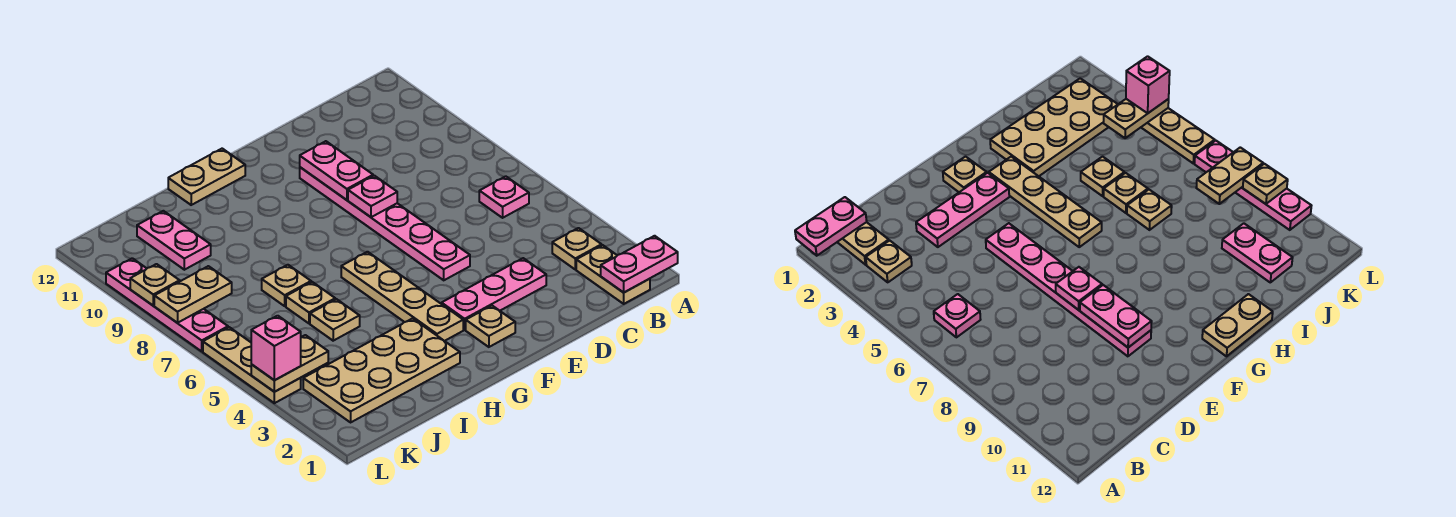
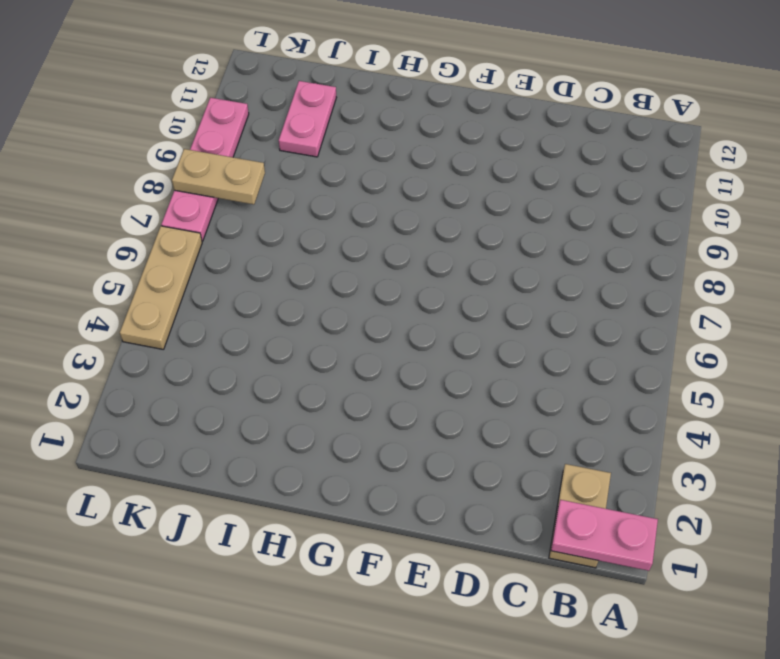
none -> tan plate B3 level 1
none -> pink plate B6 level 1
none -> pink plate D3:F3 level 1

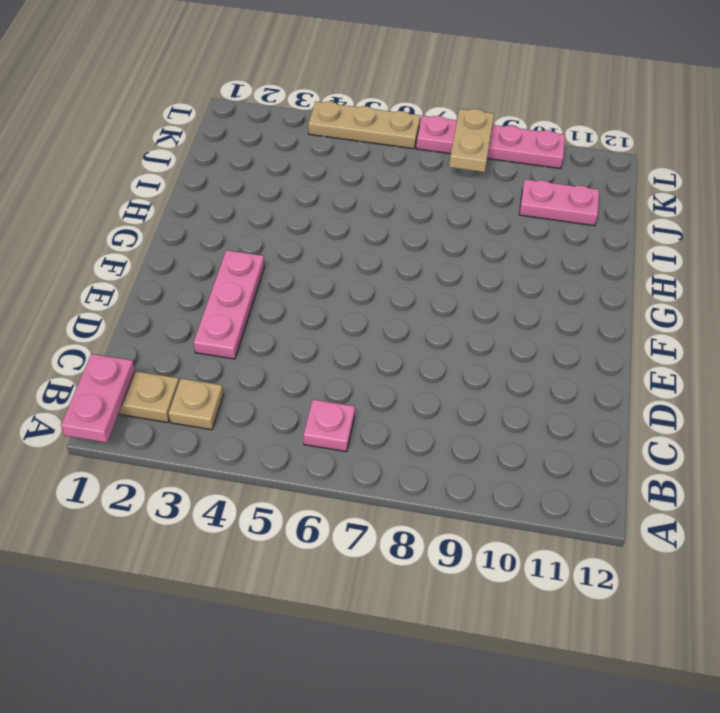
none -> pink plate E5:E10 level 1
none -> tan plate F2 level 1
none -> tan plate G3:G6 level 1

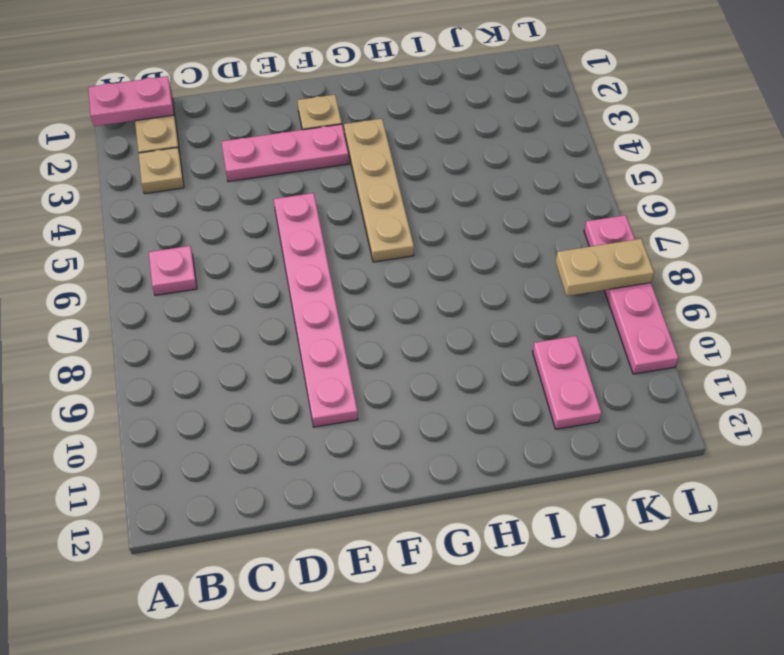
none -> tan plate G12:H12 level 1
none -> tan plate H2:K3 level 1
none -> tan plate I5 level 1

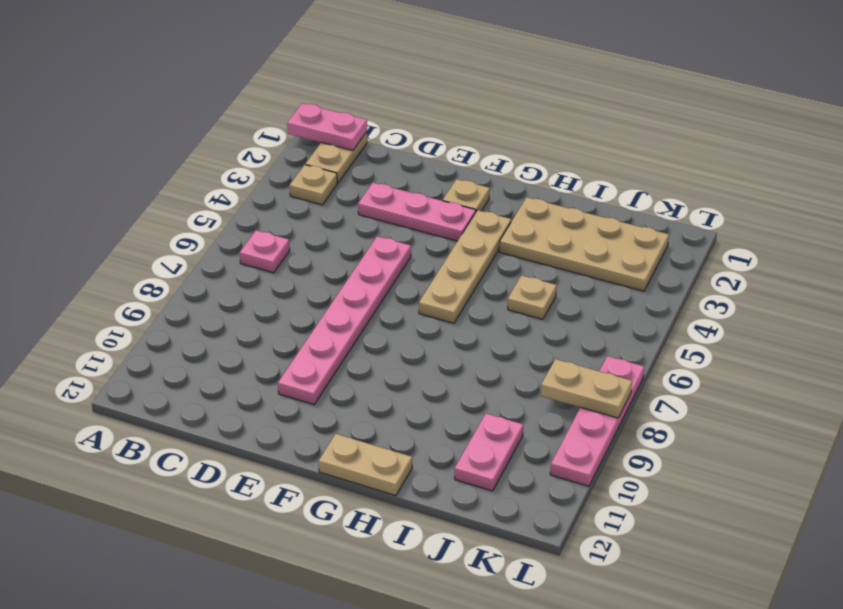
none -> tan plate I6 level 1
none -> tan plate I7 level 1
none -> tan plate L4:L6 level 1

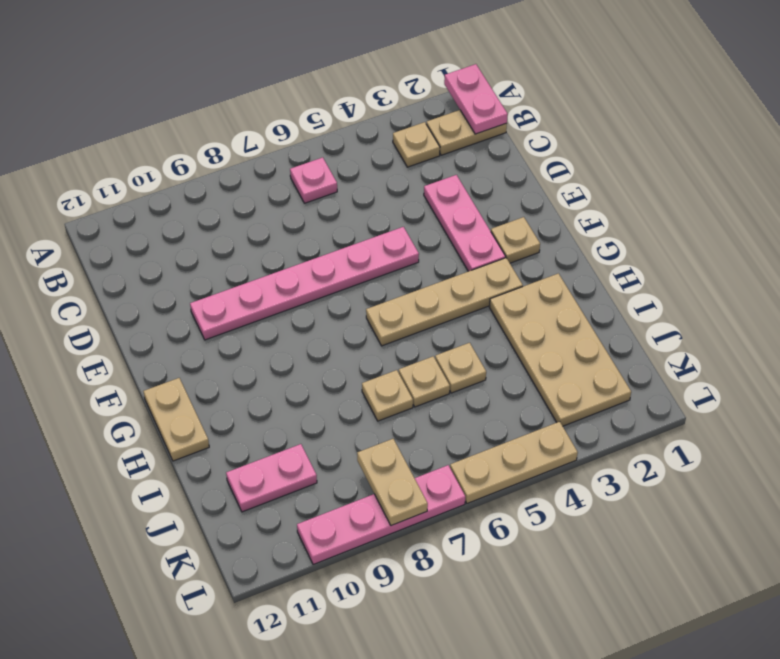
none -> pink plate E8 level 2
none -> pink plate E9:E10 level 2
none -> tan plate K4:L4 level 2

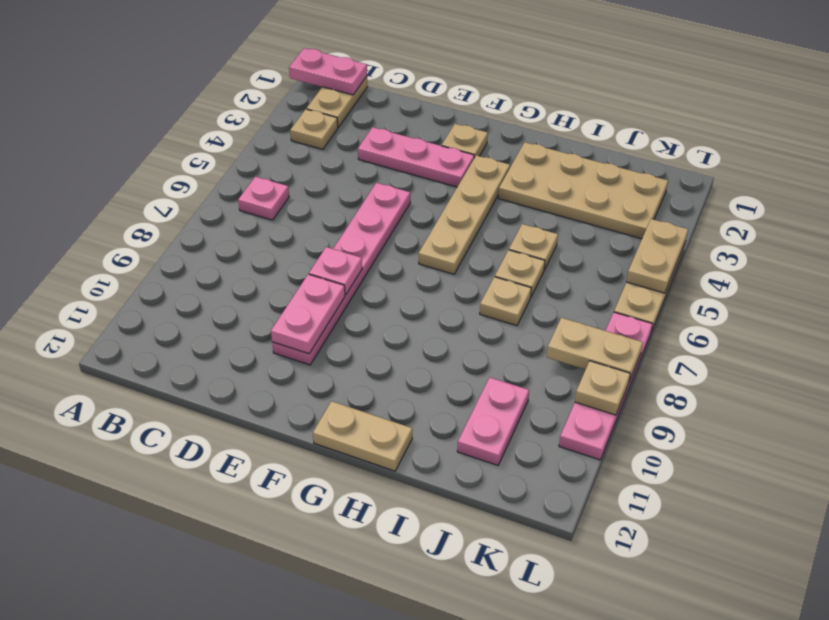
tan plate L4:L5 level 2 -> tan plate K4:L4 level 2
none -> pink brick L4 level 3

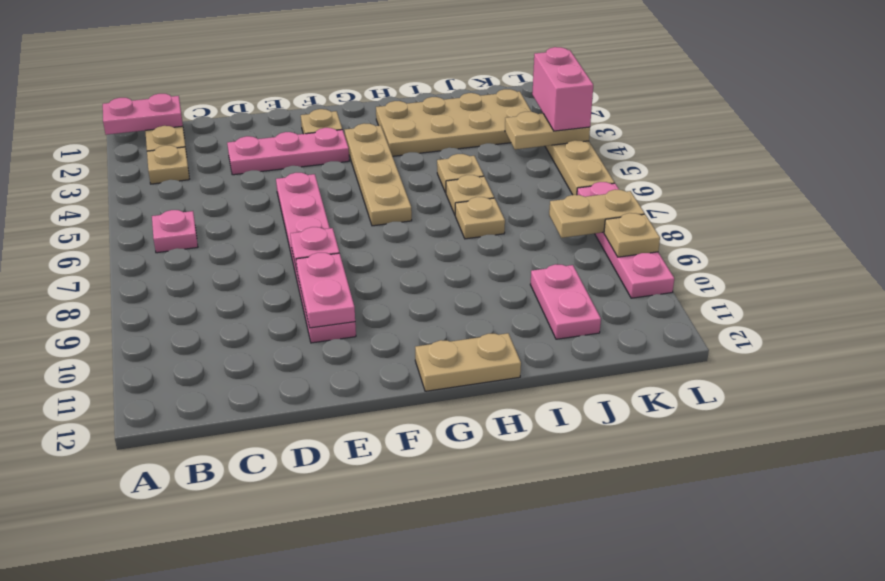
pink brick L3:L4 level 3 -> pink brick L4 level 3

